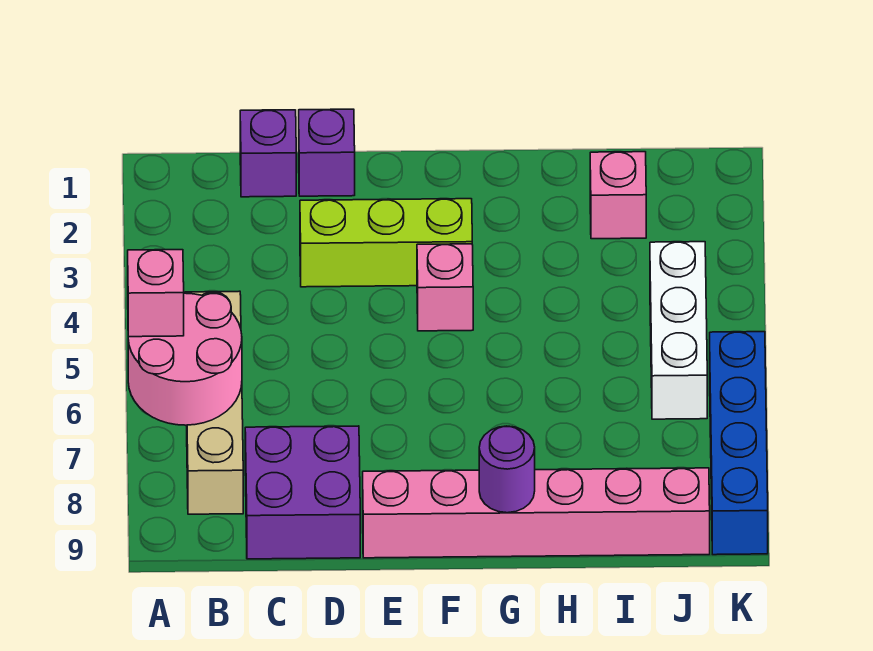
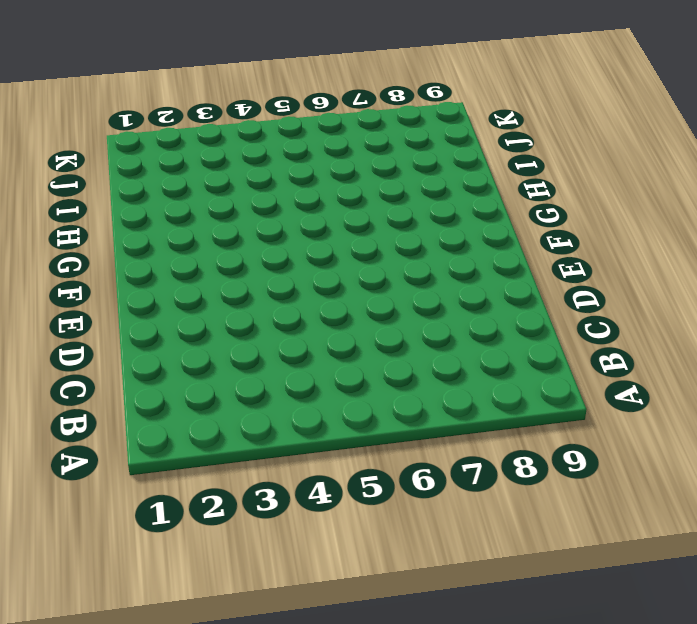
none -> tan brick B5:B8 level 1
none -> purple brick C1 level 1
none -> purple brick C8:D9 level 1

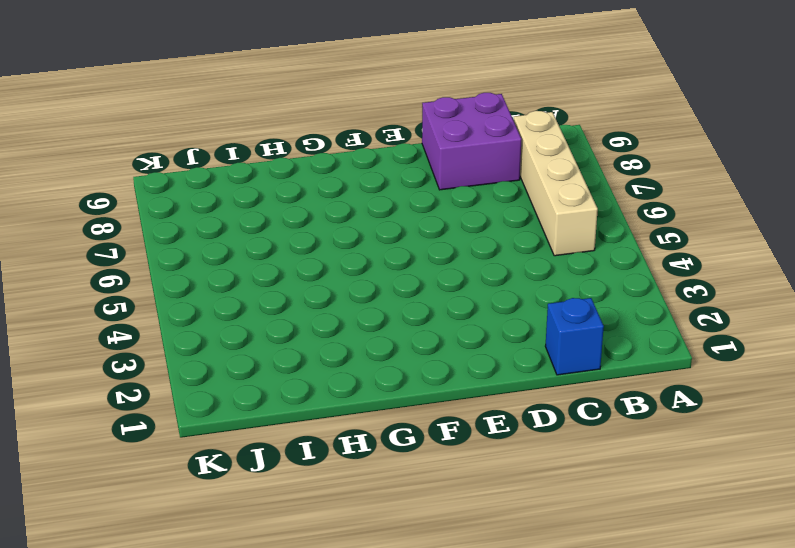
blue brick C1 level 1 -> purple brick C1 level 1
none -> purple brick D1 level 1
none -> lime brick D3:F3 level 1
none -> pink brick E9:J9 level 1

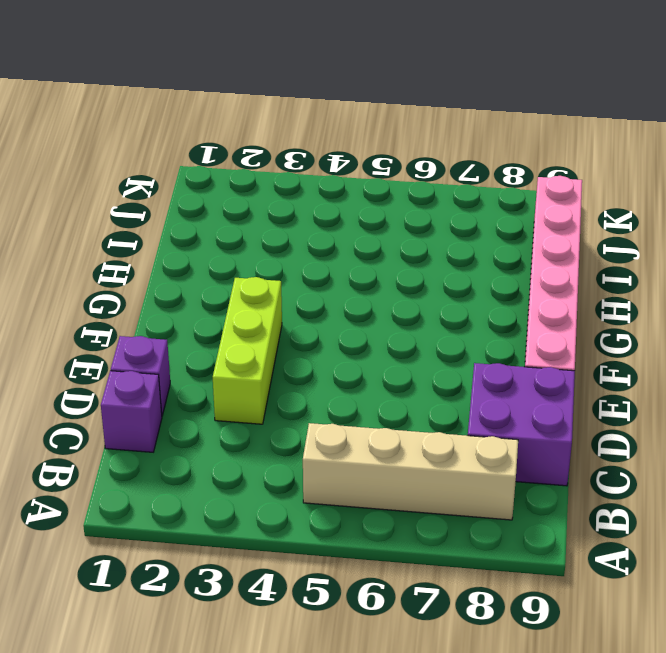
none -> pink brick F4 level 1
none -> pink brick I2 level 1
none -> white brick J4:J6 level 1

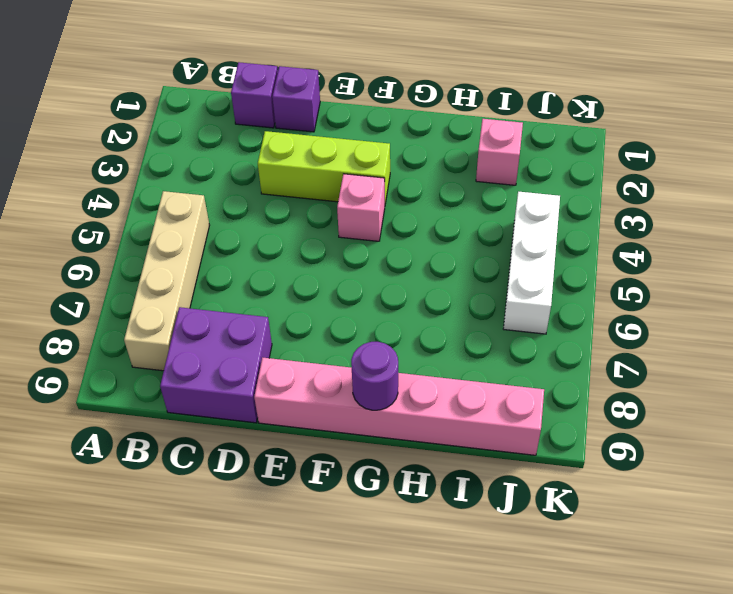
none -> blue brick K6:K9 level 1
none -> pink round brick A6:B7 level 2
none -> pink brick A6 level 3

